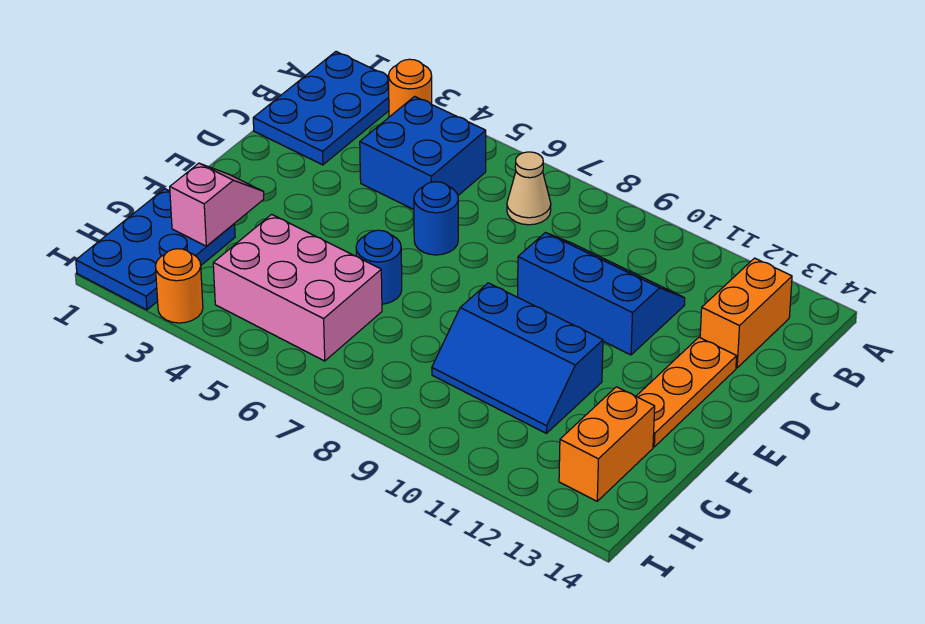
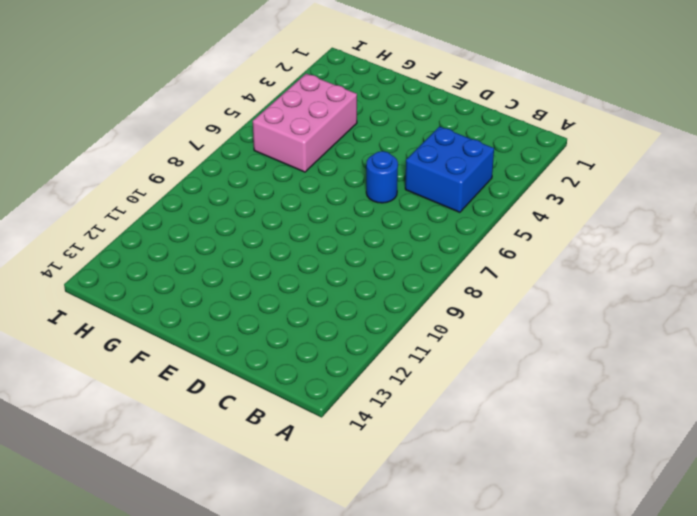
none -> blue plate A1:C2 level 1
none -> orange round brick A3 level 1
none -> tan cone B7 level 1

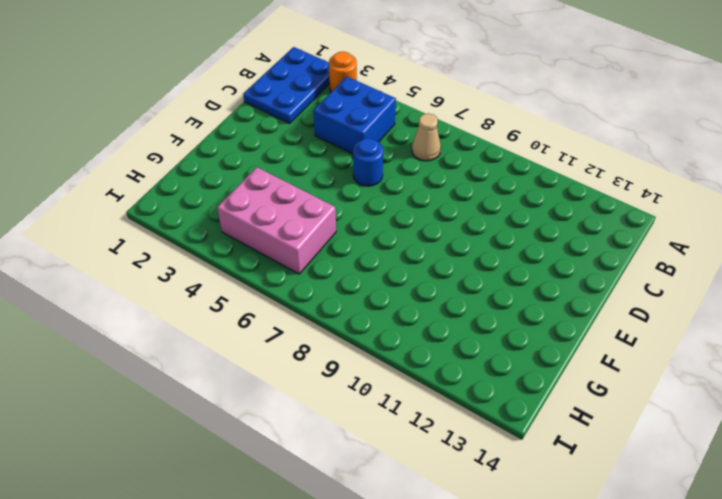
none -> orange brick B13:C13 level 1
none -> blue slope C9:D11 level 1 top D
none -> orange plate D13:F13 level 1

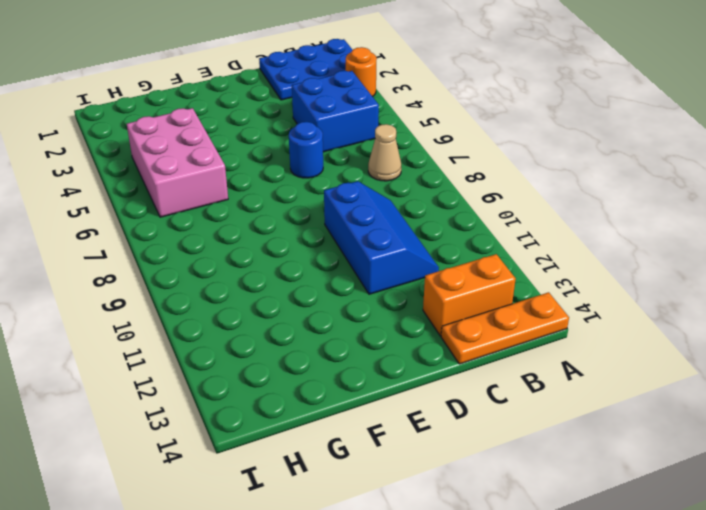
orange plate A14:C14 level 1 -> orange plate D13:F13 level 1
none -> blue round brick F6 level 1
none -> blue slope F9:G11 level 1 top F
none -> blue plate G1:I2 level 1

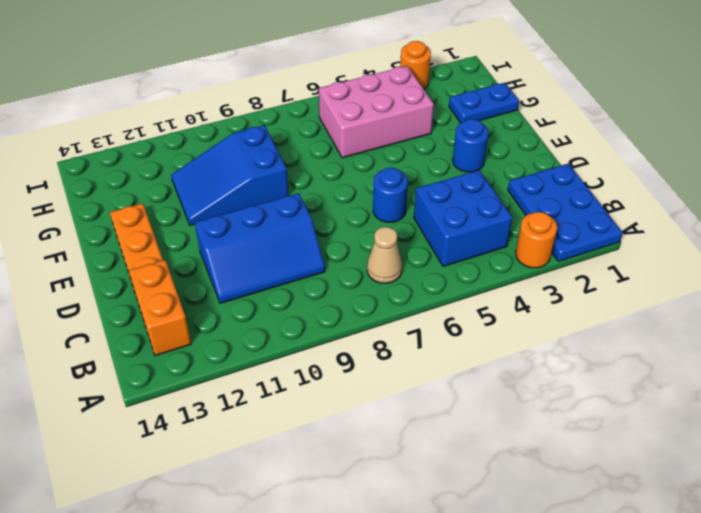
blue round brick E3 level 1 -> blue round brick F6 level 1
blue slope F9:G11 level 1 top 9 -> blue slope F9:G11 level 1 top F
blue plate G1:G2 level 1 -> blue plate G1:I2 level 1
none -> orange brick G13:H13 level 1
none -> pink slope F2:G2 level 2 top G

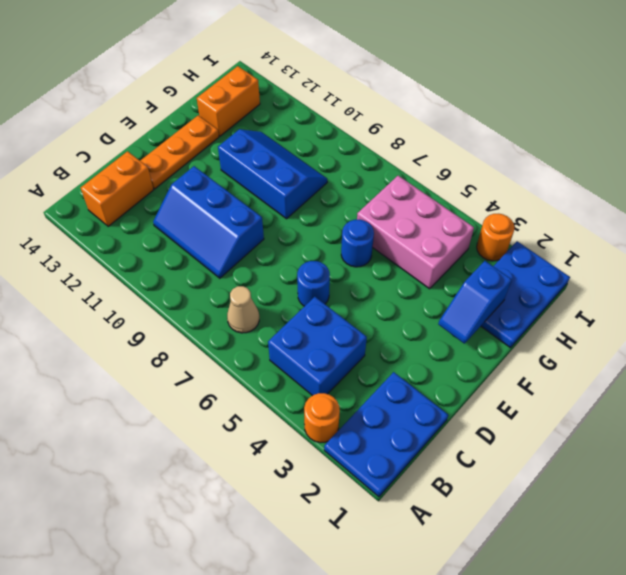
blue slope F2:G2 level 2 top G -> pink slope F2:G2 level 2 top G

